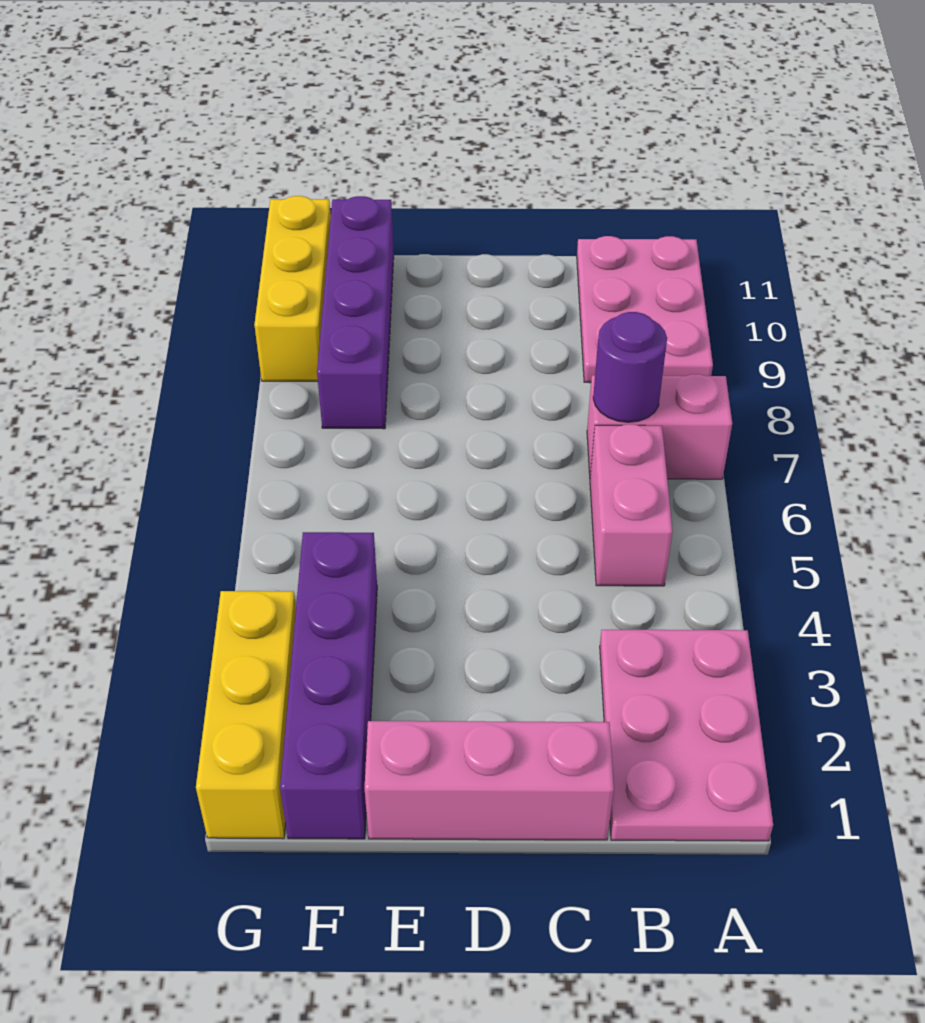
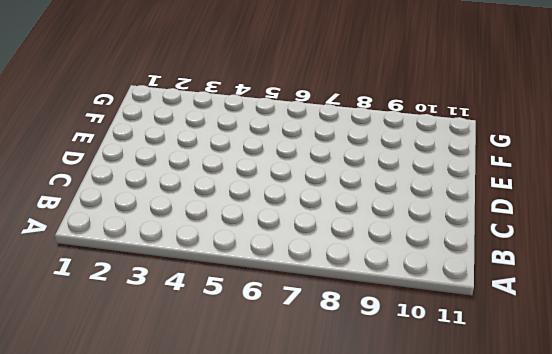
none -> pink plate A1:B3 level 1
none -> pink brick A7:B7 level 1

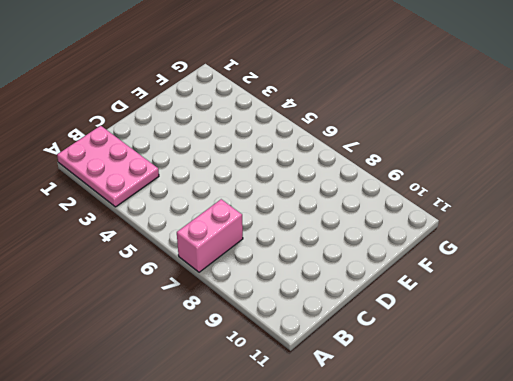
none -> pink plate A9:B11 level 1
none -> pink brick B5:B6 level 1

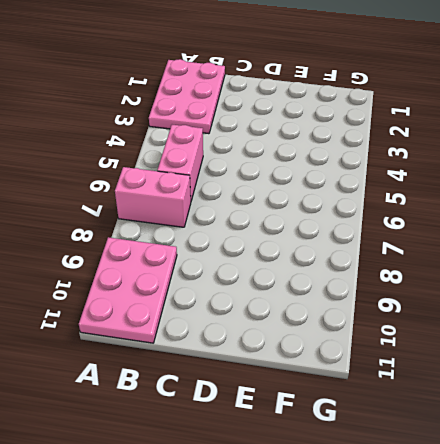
none -> pink brick C1:E1 level 1
none -> purple brick F1:F4 level 1

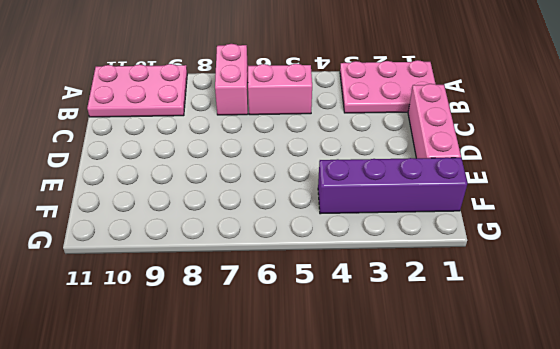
none -> purple brick F8:F11 level 1
none -> yellow brick G1:G3 level 1

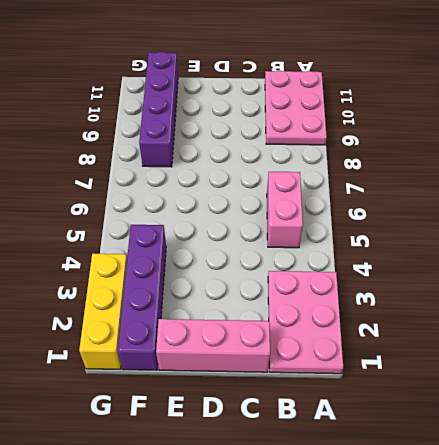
none -> pink brick A7:B7 level 1
none -> yellow brick G9:G11 level 1

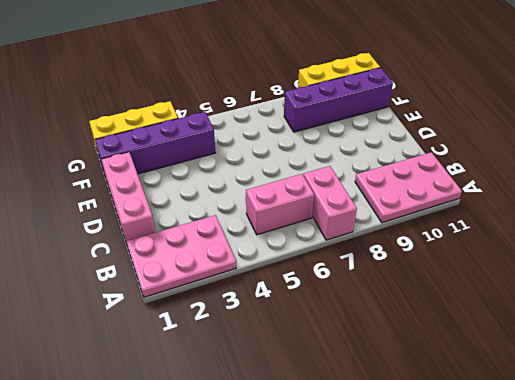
none -> purple round brick B7 level 2

